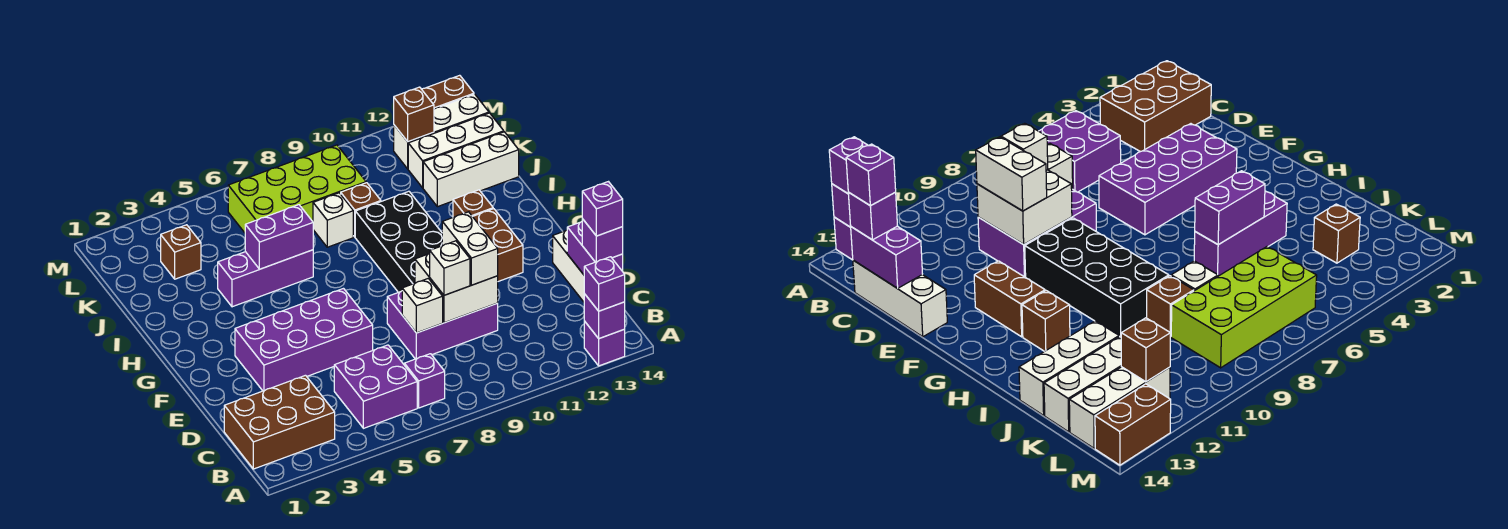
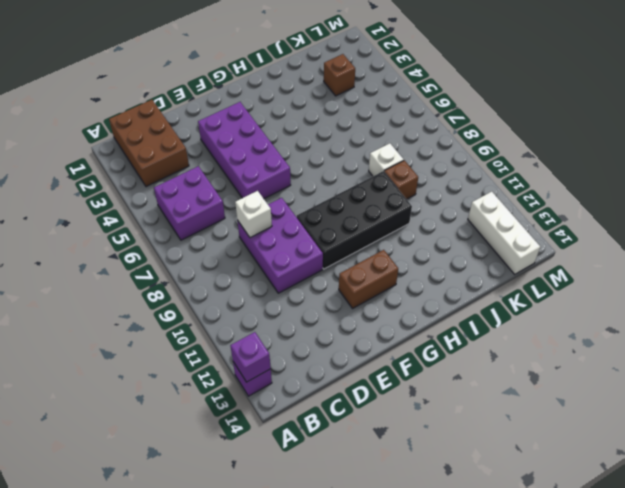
none -> purple brick B7 level 1
none -> white brick C14:E14 level 1
none -> brown brick H12 level 1
none -> purple brick I4:I6 level 1

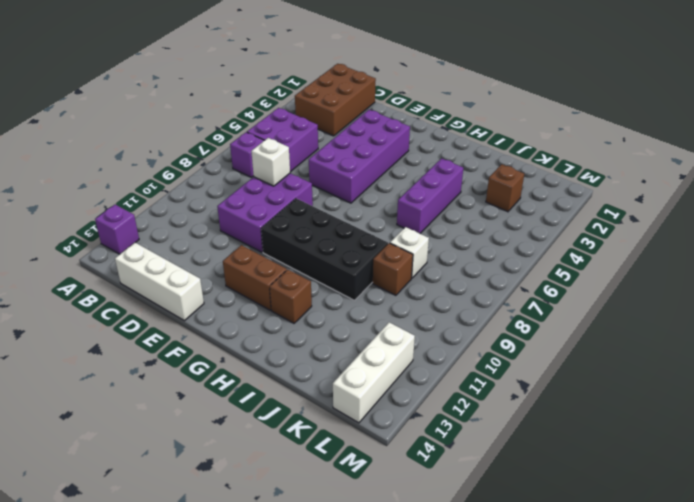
none -> white brick J12:J14 level 1
none -> lime brick K6:L9 level 1
none -> white brick K12:K14 level 1
none -> brown brick M13:M14 level 1

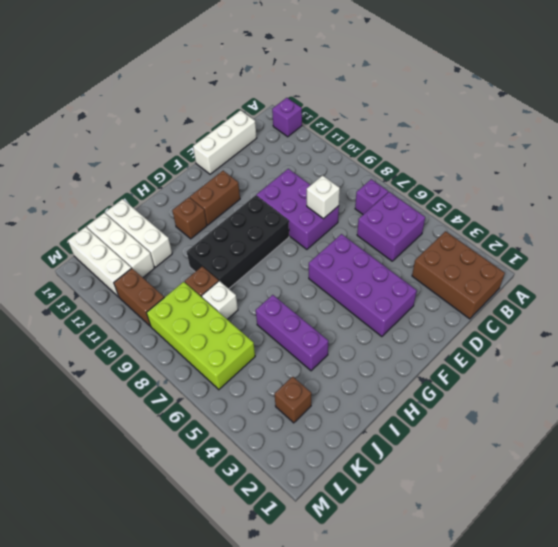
brown brick L10:L11 level 1 -> brown brick M13:M14 level 1
none -> purple brick A13 level 2
none -> purple brick C14:D14 level 2
none -> white brick D9:E10 level 2
none -> purple brick I5:I6 level 2

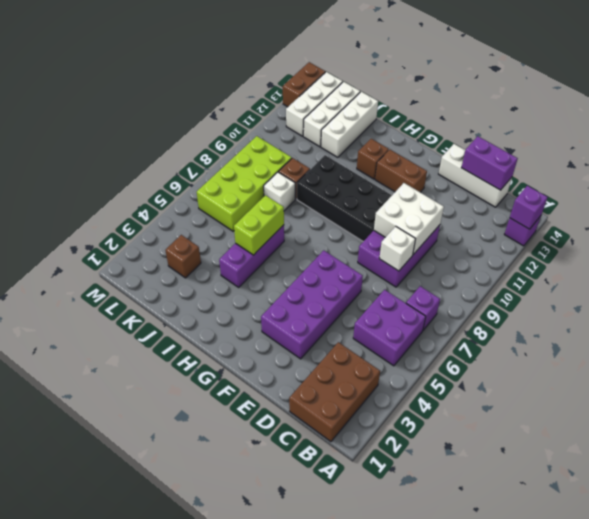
lime brick I5:I6 level 2 -> purple brick I5:I6 level 2
none -> brown brick L12 level 2
none -> purple brick A13 level 3
none -> purple brick C14 level 3
none -> white brick D9 level 3

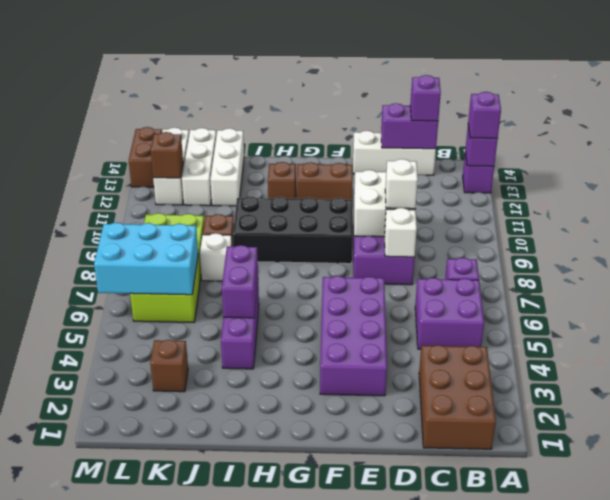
cyan brick K6:M7 level 2 -> none
none -> white brick D10:E10 level 3
none -> purple brick C14 level 4

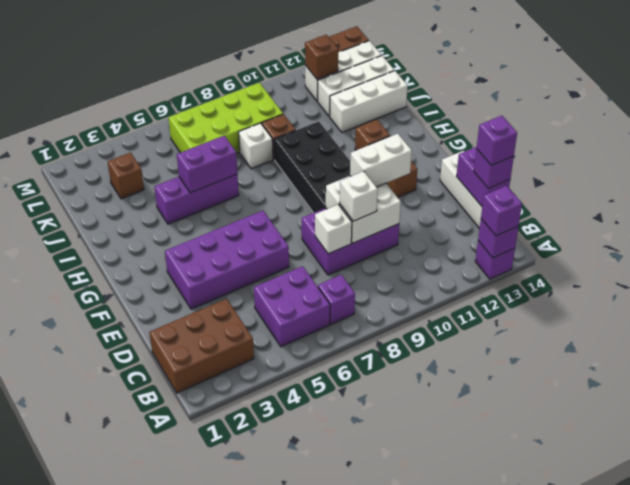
white brick E10:E11 level 3 -> white brick D10:E10 level 3

